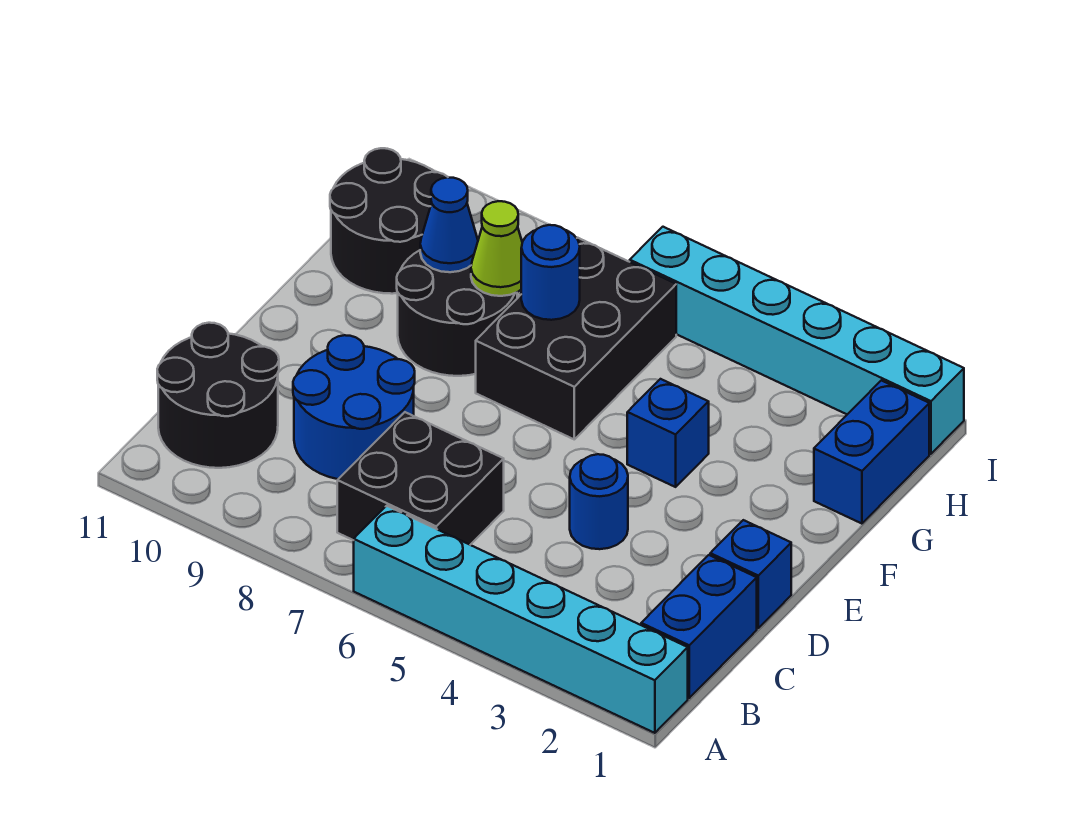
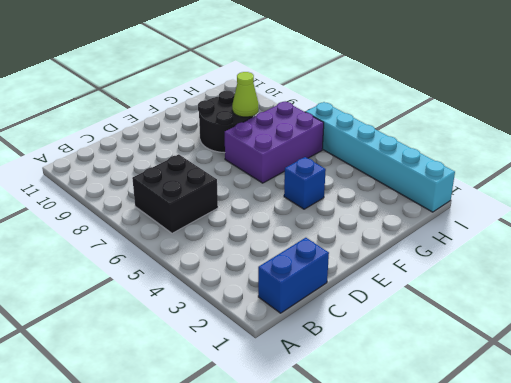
purple brick F6:H7 level 1 -> black brick F6:H7 level 1
none -> cyan brick A1:A6 level 1
none -> black round brick B10:C11 level 1
none -> blue round brick C8:D9 level 1

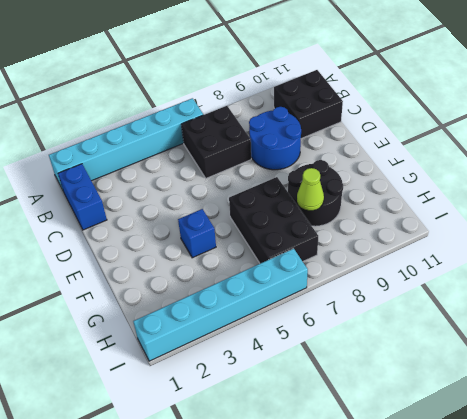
black brick B10:C11 level 1 -> black round brick B10:C11 level 1
none -> blue brick D1 level 1
none -> blue round brick D4 level 1
none -> blue brick G1:H1 level 1

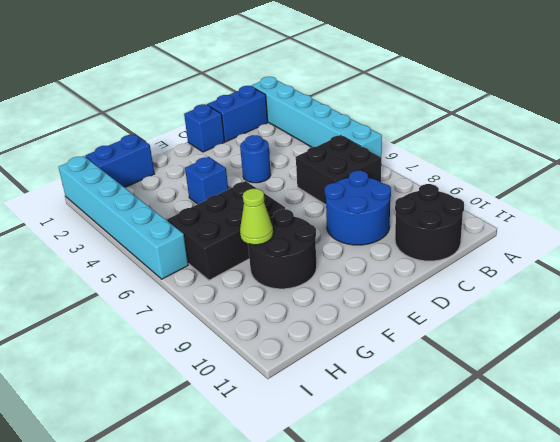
none -> black round brick G10:H11 level 1
none -> blue round brick G7 level 2
none -> blue cone G9 level 2

